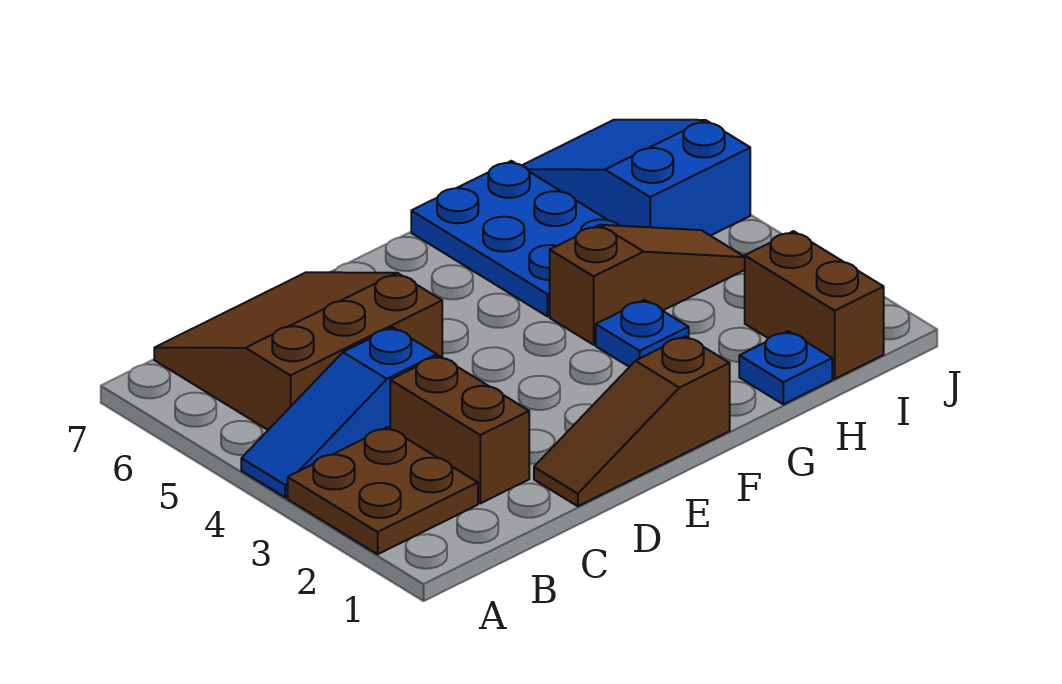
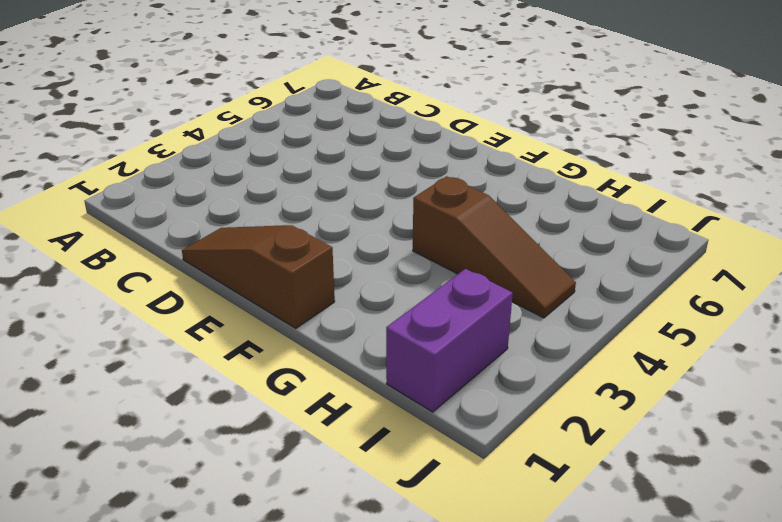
purple brick I1:I2 level 1 -> brown brick I1:I2 level 1
none -> brown plate A2:B3 level 1
none -> blue slope A4:C4 level 1 top C

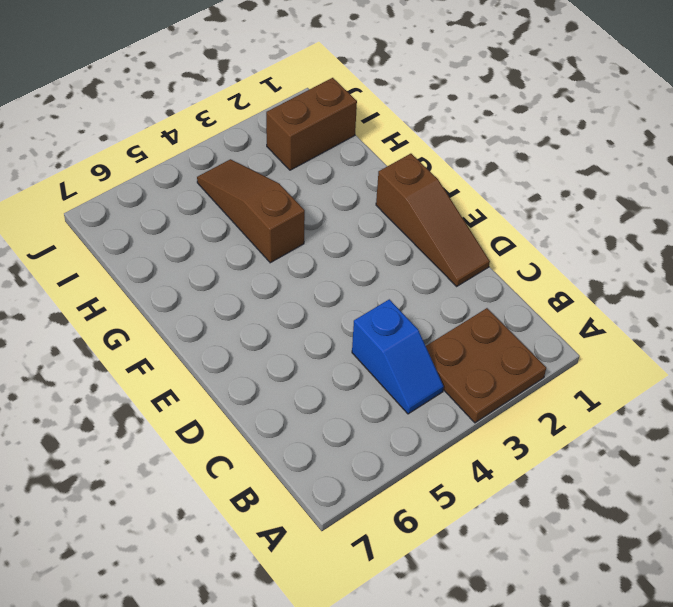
blue slope B4:C4 level 1 top C -> blue slope A4:C4 level 1 top C
none -> brown slope B5:D7 level 1 top 5
none -> brown brick C2:C3 level 1

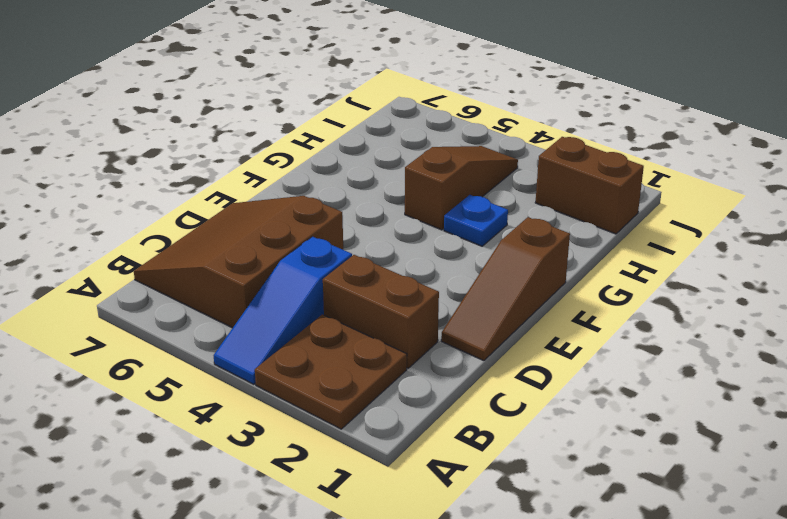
none -> blue plate G5:H7 level 1
none -> blue plate H1 level 1

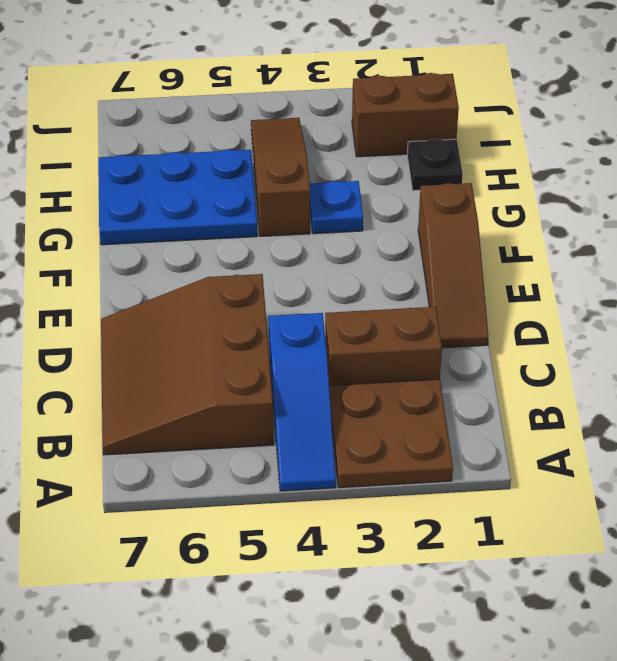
black plate H1 level 1 -> blue plate H1 level 1
none -> blue slope I5:J7 level 1 top 5

